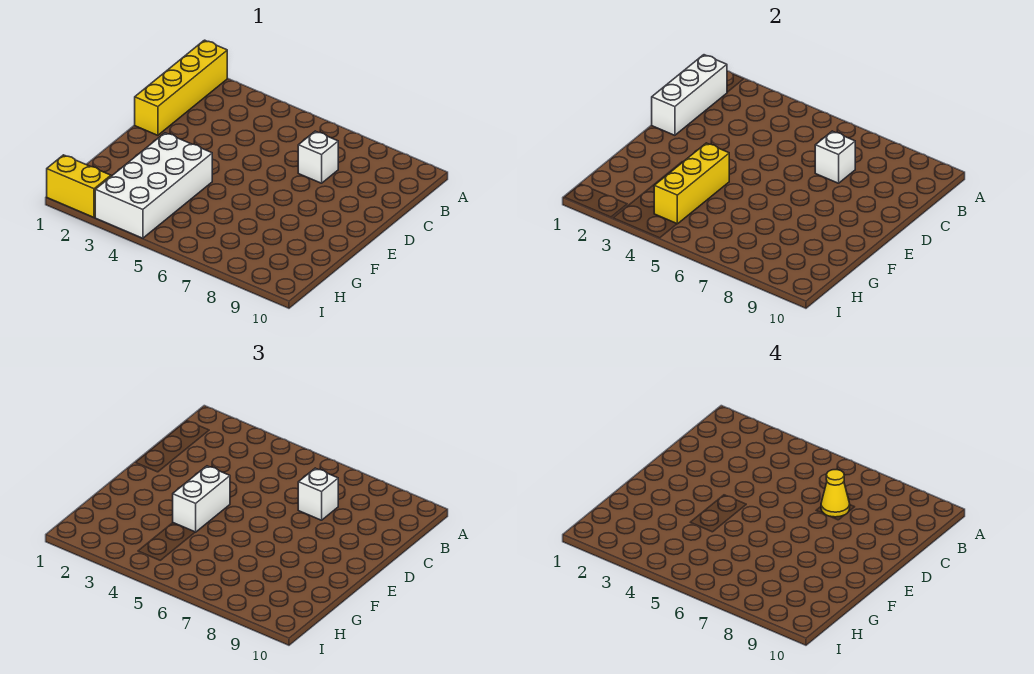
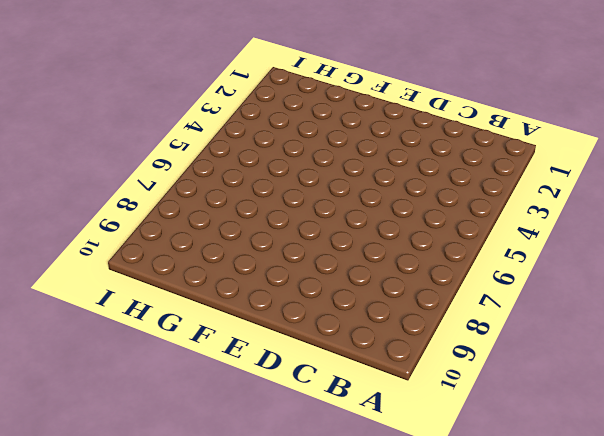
none -> yellow brick A1:D1 level 1
none -> white brick C7 level 1

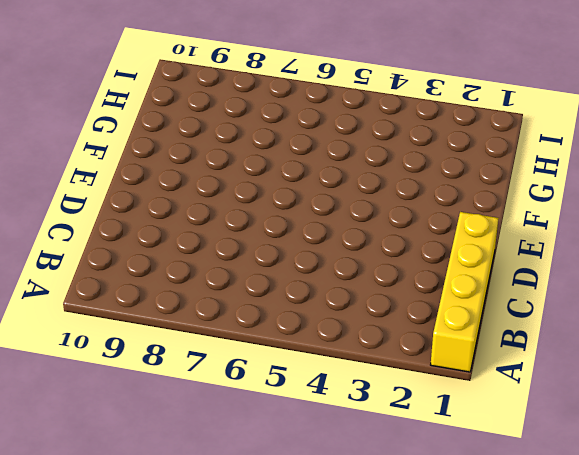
none -> white brick C7 level 1
none -> white brick F3:I4 level 1

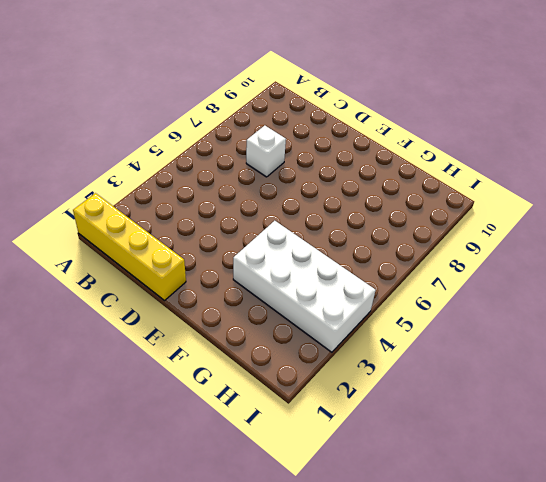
none -> yellow brick I1:I2 level 1
none -> white brick B1:D1 level 2

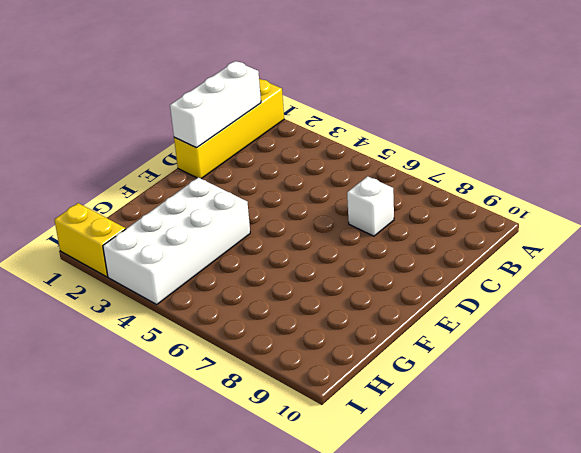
none -> white brick C7 level 2
none -> yellow brick F4:H4 level 2

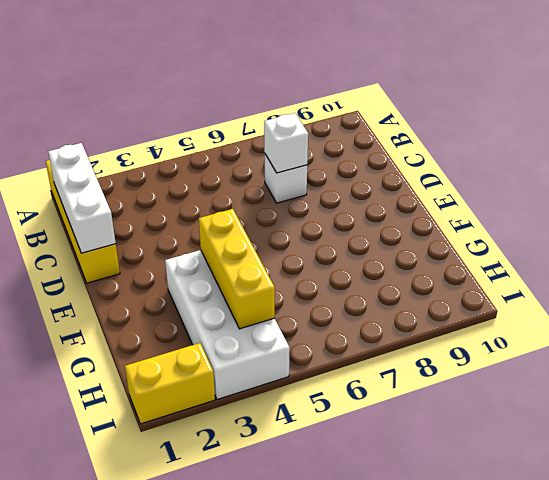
none -> white brick C7 level 3
none -> white brick E4:F4 level 3

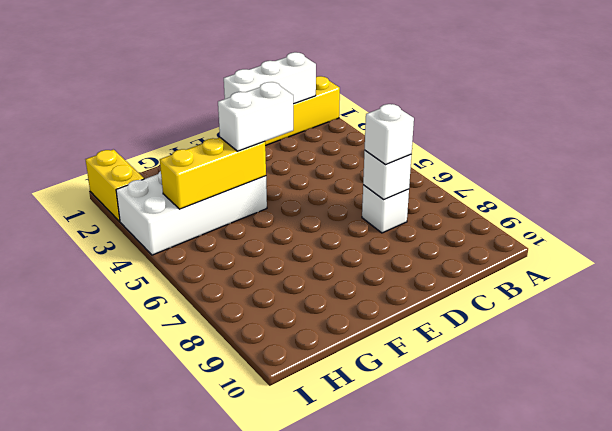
none -> yellow cone C7 level 4

